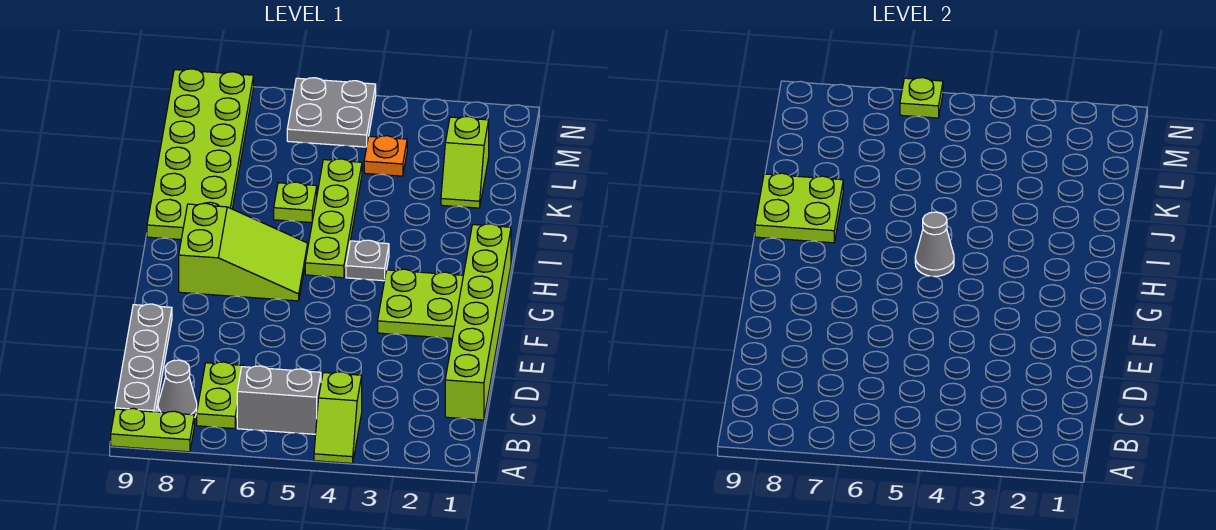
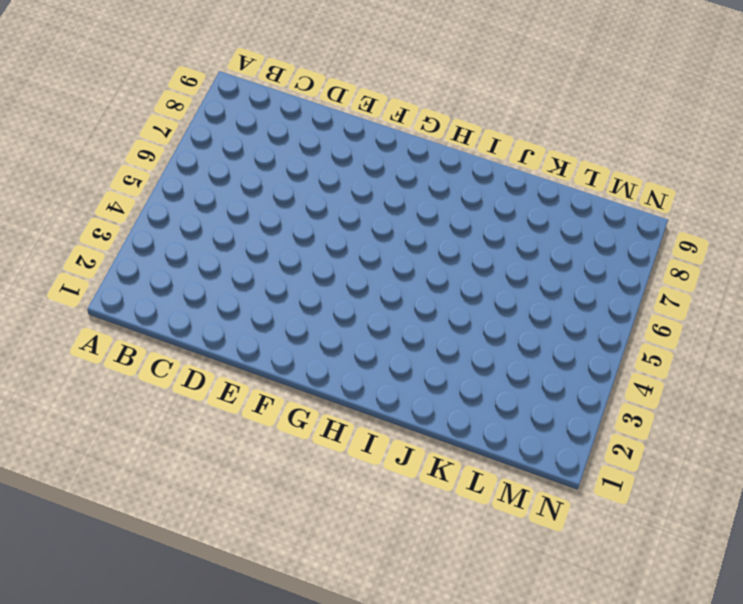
none -> lime slope A4:B4 level 1 top B
none -> lime plate A8:A9 level 1
none -> grey brick B5:B6 level 1

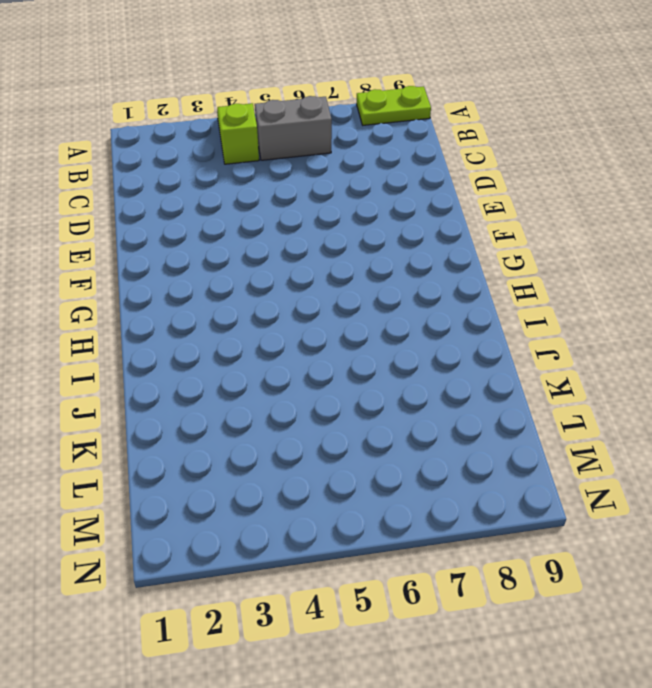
none -> lime plate B7:C7 level 1
none -> grey cone B8 level 1
none -> grey plate B9:E9 level 1

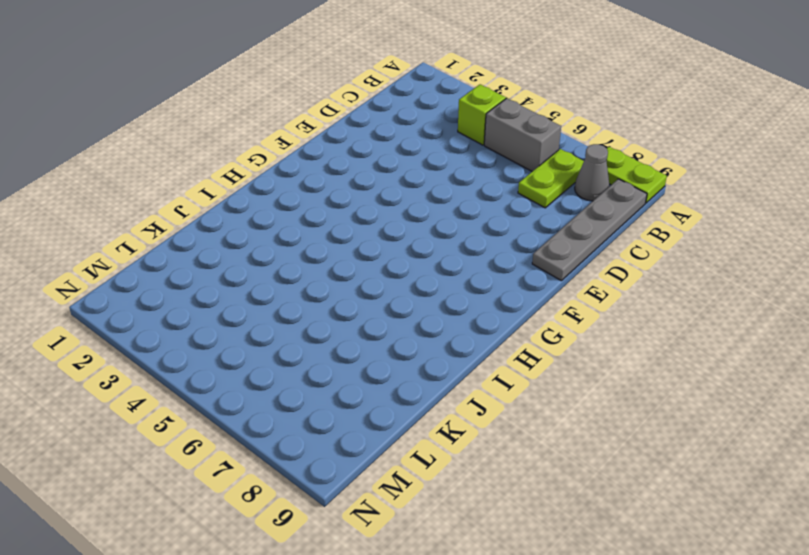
none -> lime brick C1:H1 level 1
none -> lime plate F2:G3 level 1
none -> lime slope G6:H8 level 1 top 8

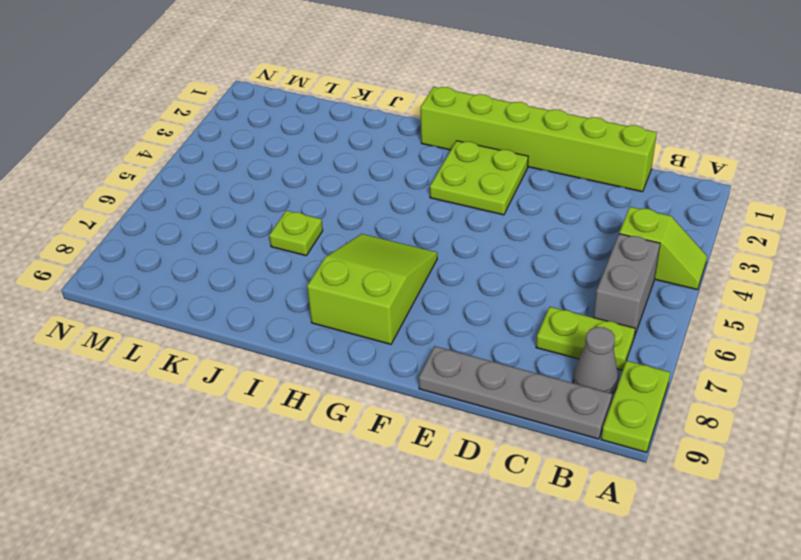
none -> grey plate H4 level 1
none -> lime plate H5:K5 level 1
none -> lime plate I8:N9 level 1

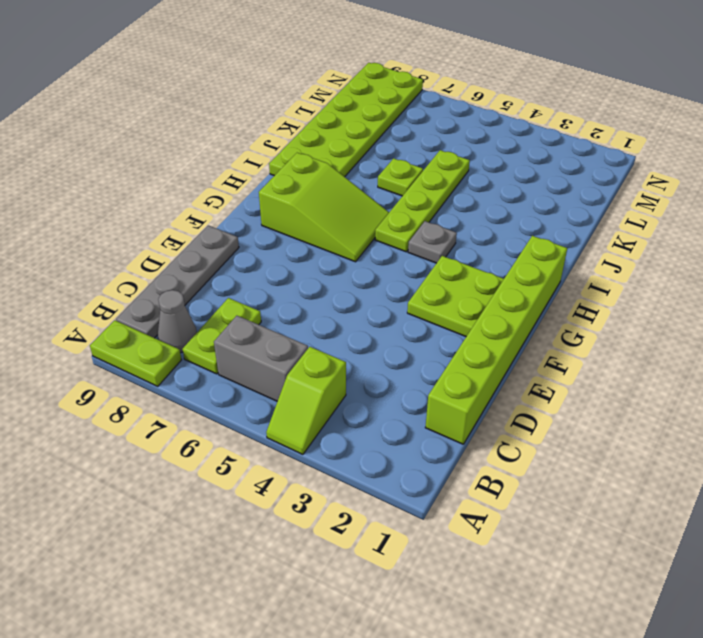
none -> lime slope K2:L2 level 1 top L
none -> orange plate L4 level 1
none -> grey plate M5:N6 level 1

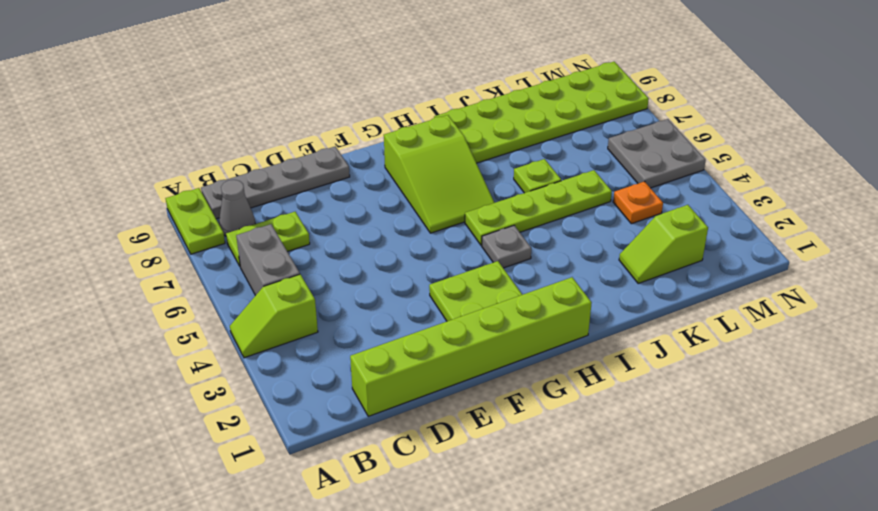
none -> grey cone H5 level 2
none -> lime plate I8:J9 level 2
none -> lime plate N6 level 2

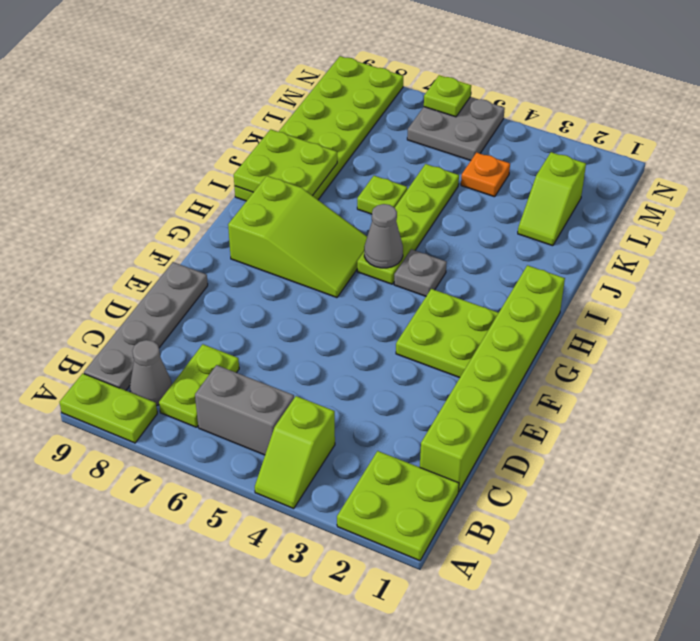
lime plate A1:B2 level 1 -> none

